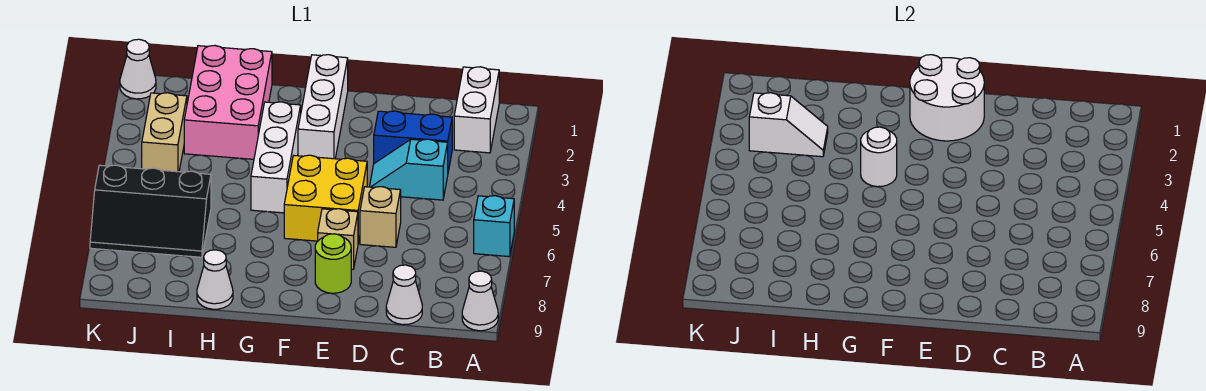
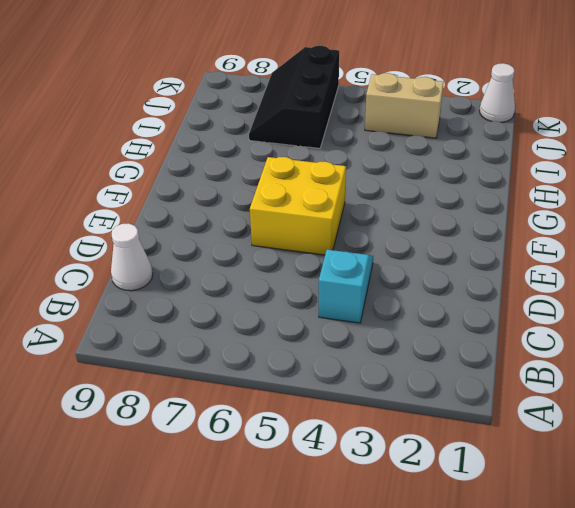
none -> cyan brick A6 level 1
none -> white cone A9 level 1
none -> white brick B1:B2 level 1

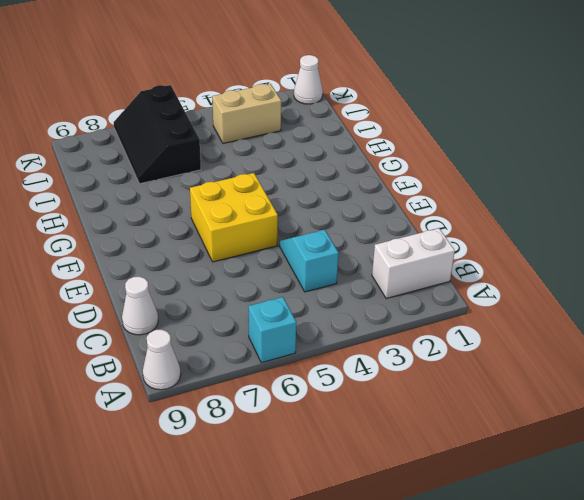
none -> blue brick C3:D3 level 1
none -> tan brick D6 level 1
none -> tan brick E7 level 1

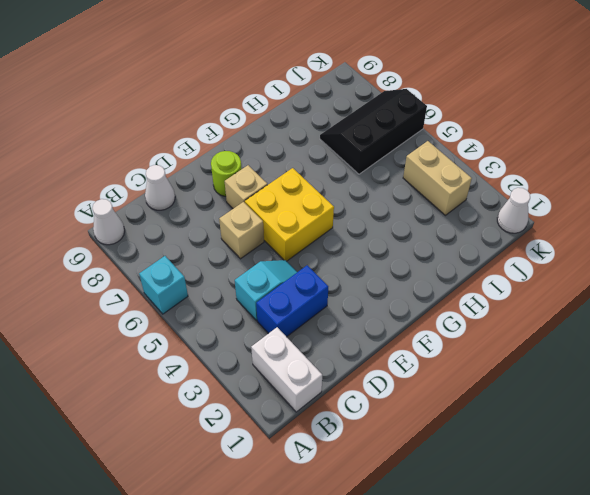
none -> white brick F1:F3 level 1
none -> white brick G3:G5 level 1
none -> pink brick H1:I3 level 1

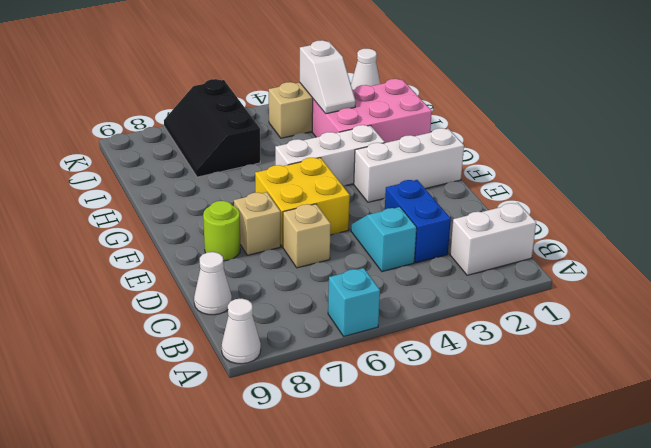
none -> white cone H9 level 1
none -> white round brick E1:F2 level 2
none -> white round brick G4 level 2

